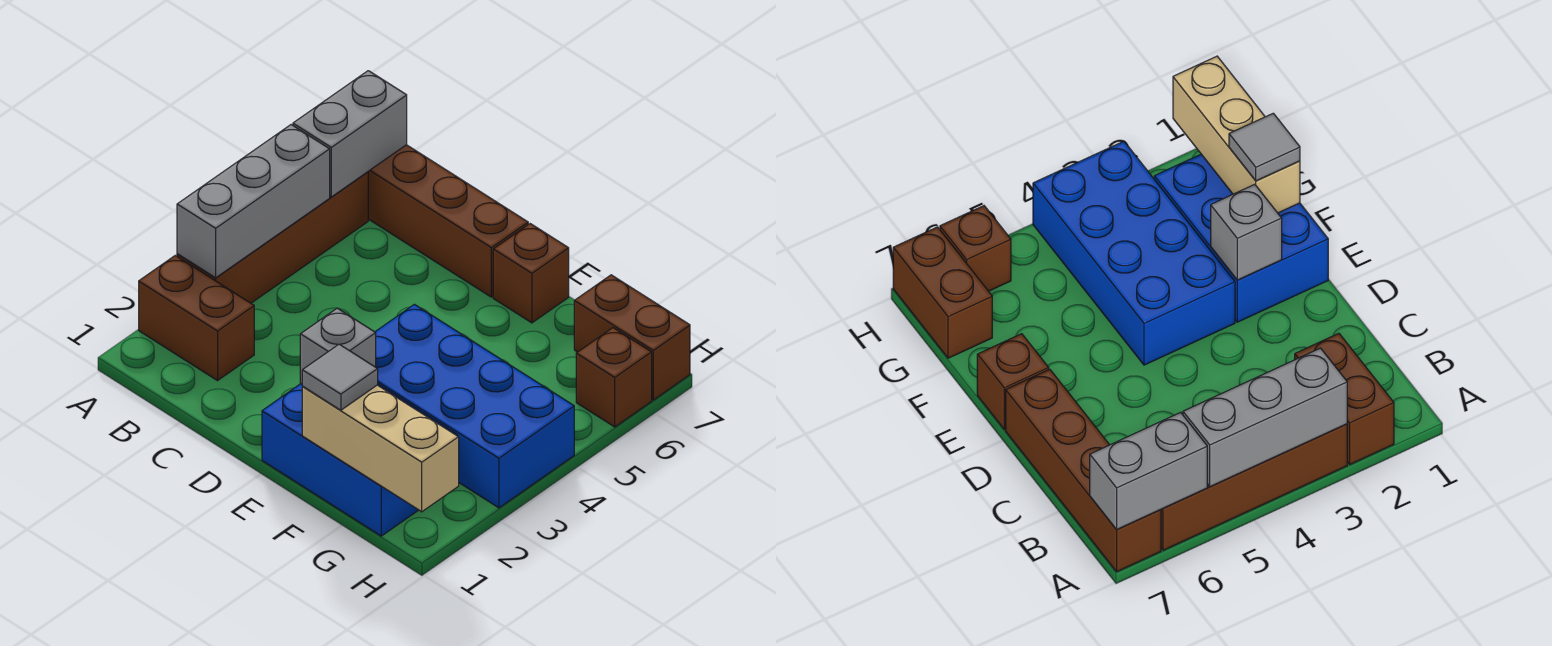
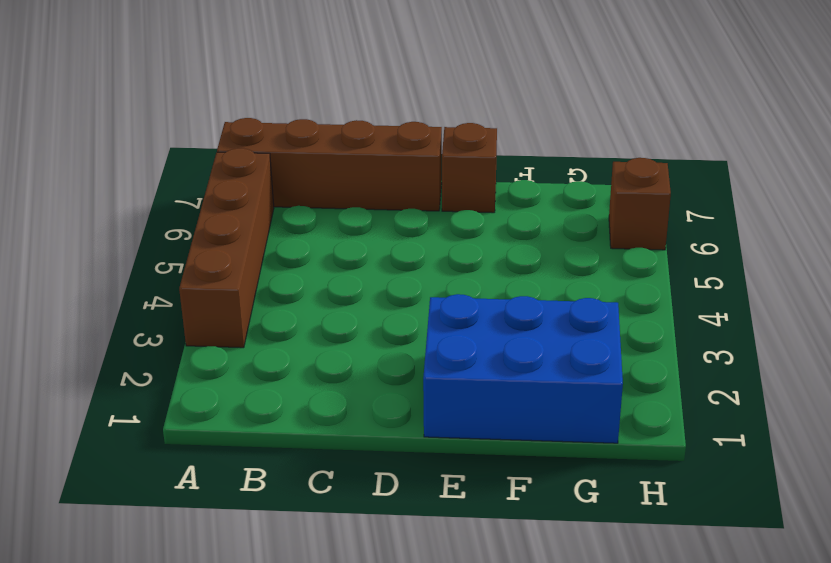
none -> brown brick A2:B2 level 1
none -> blue brick E3:H4 level 1
none -> brown brick G7:H7 level 1

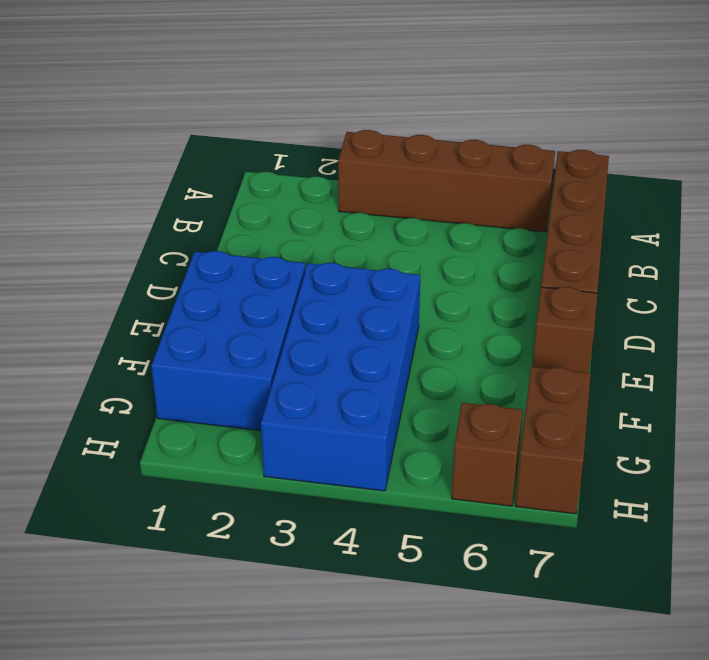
none -> brown brick A2:B2 level 1
none -> grey brick A3:A5 level 2
none -> grey brick A6:A7 level 2

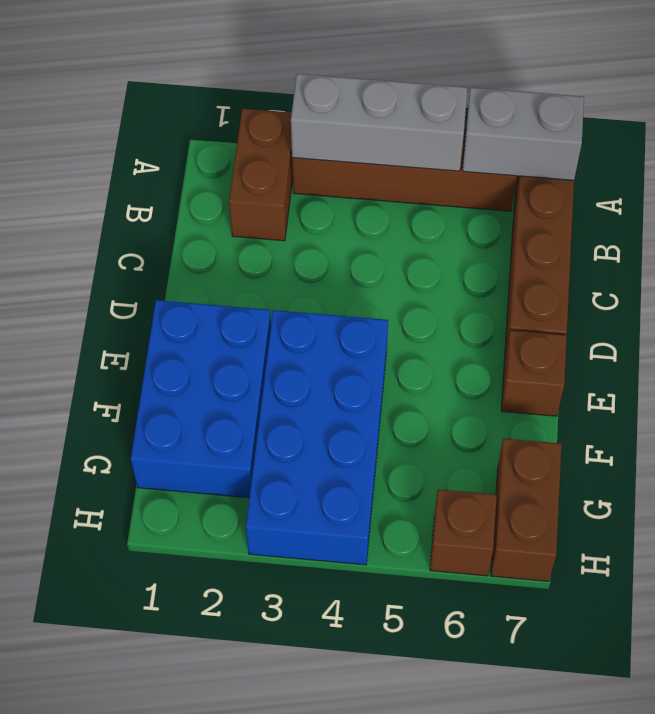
none -> grey brick E2 level 2
none -> tan brick F1:H1 level 2
none -> grey tile F1 level 3

